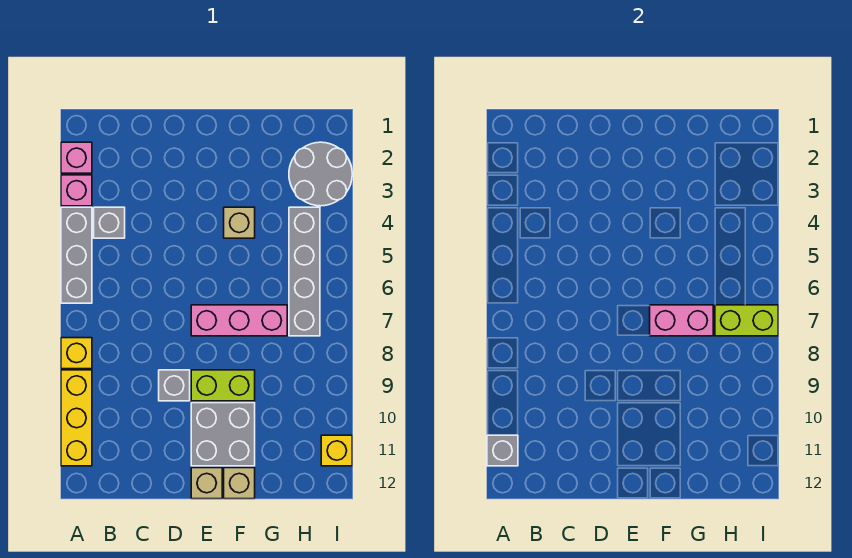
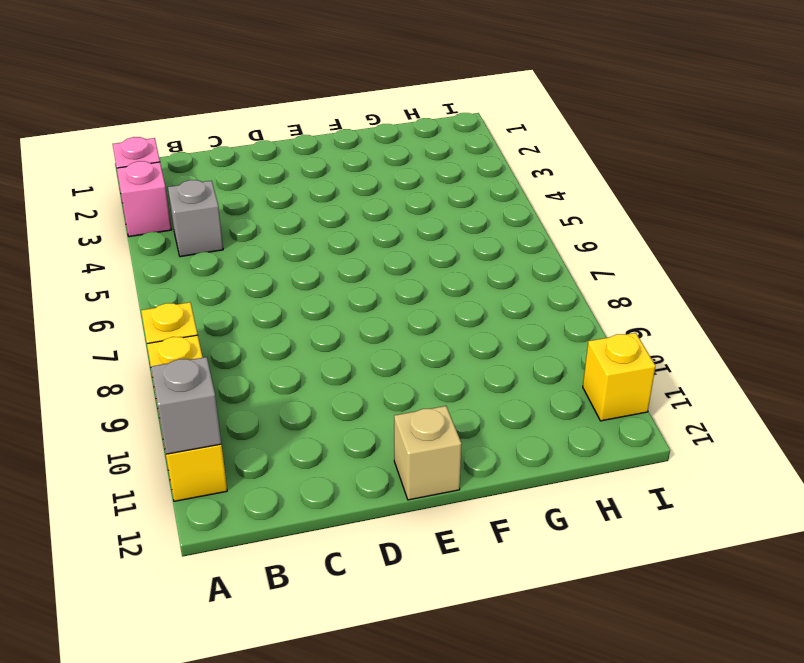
none -> grey brick A4:A6 level 1
none -> grey brick D9 level 1
none -> pink brick E7:G7 level 1

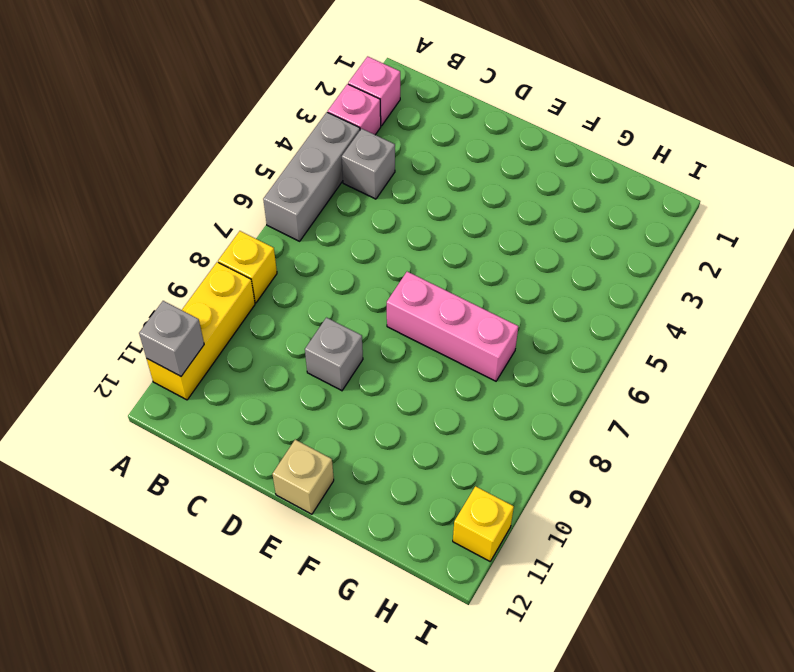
none -> lime brick E9:F9 level 1
none -> grey brick E10:F11 level 1
none -> tan brick F4 level 1

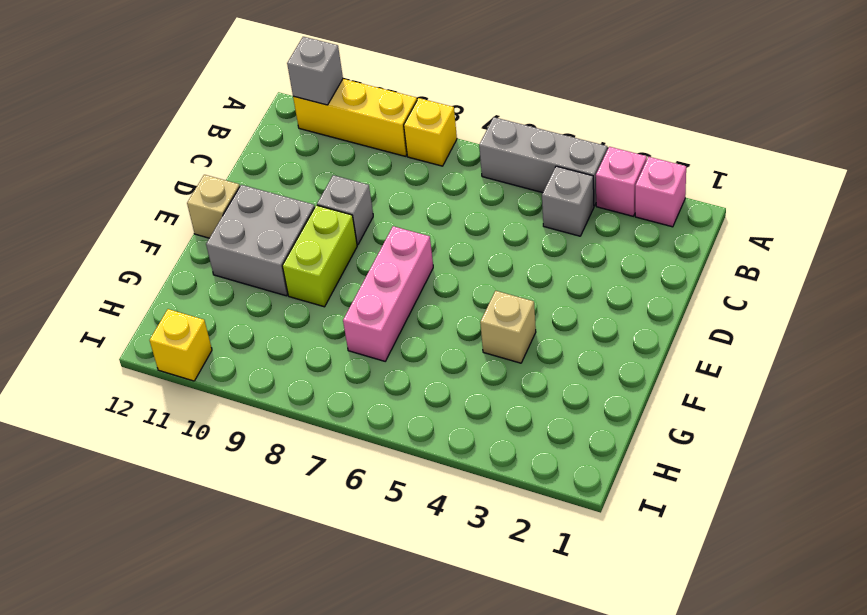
none -> tan brick F12 level 1
none -> grey round brick H2:I3 level 1
none -> grey brick H4:H7 level 1

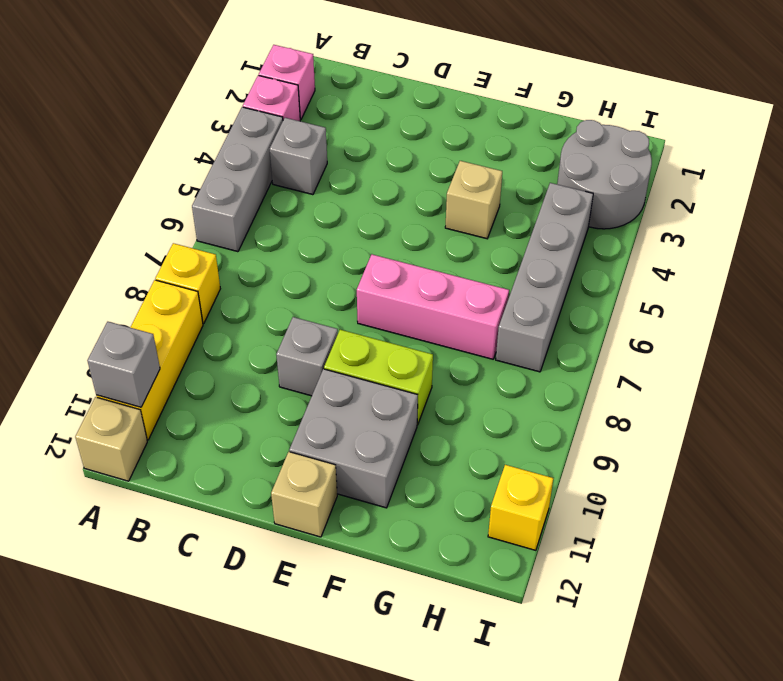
tan brick A12 level 1 -> tan brick F12 level 1
none -> pink brick F7:G7 level 2
none -> lime brick H7:I7 level 2

